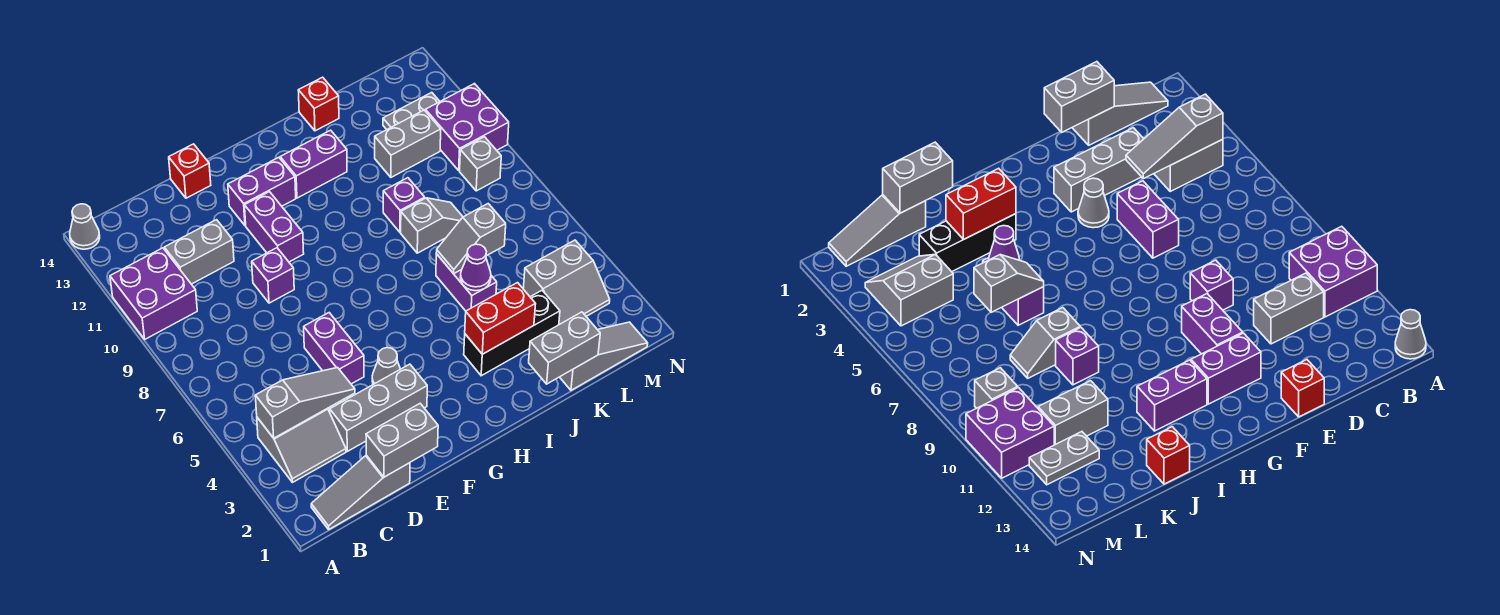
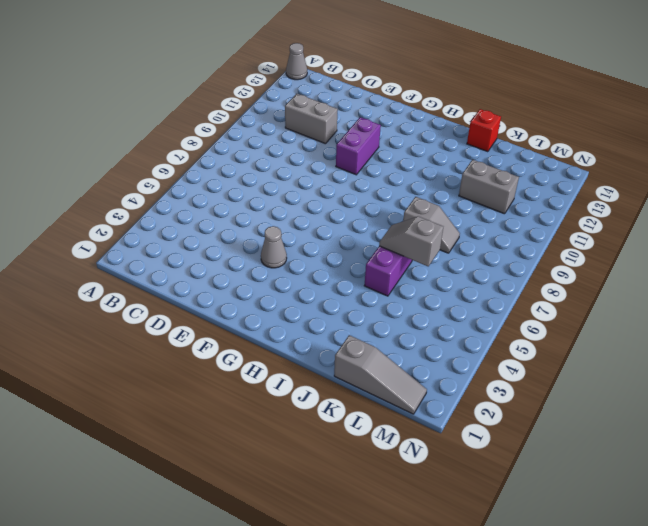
none -> purple brick A10:B11 level 1
none -> grey slope B1:D1 level 1 top D
none -> grey slope B3:C4 level 1 top 4
none -> grey brick D3:F3 level 1

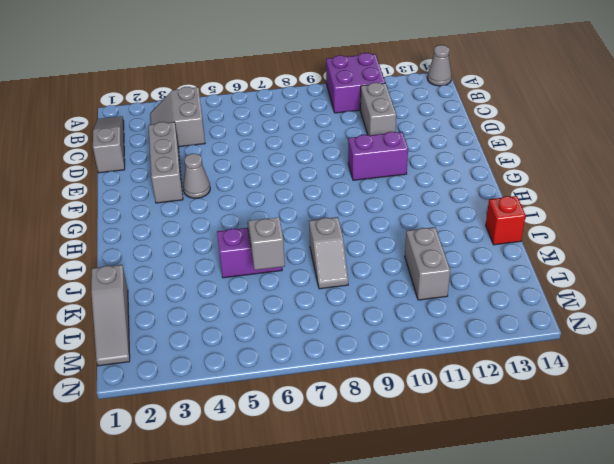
none -> purple brick E5:E6 level 1
none -> purple brick E9 level 1
none -> red brick E14 level 1
none -> purple brick F12:G12 level 1

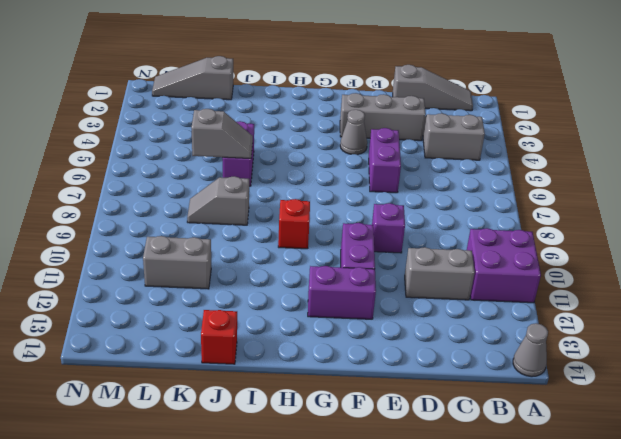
red brick H9 level 1 -> red brick E14 level 1
none -> purple brick H12:I12 level 1
none -> black brick I3:K3 level 1
none -> purple brick J9 level 1
none -> grey slope L3:M4 level 1 top 4

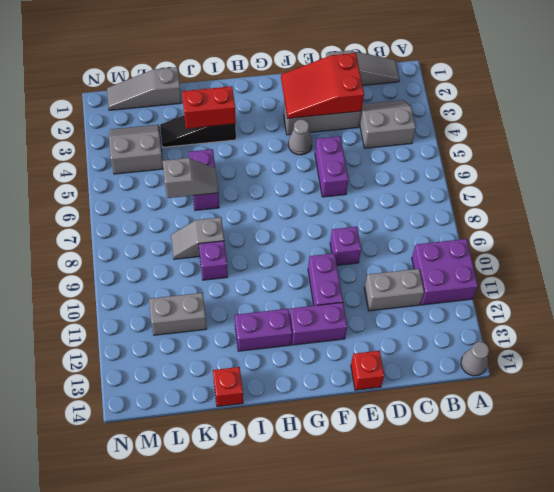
red slope D2:F3 level 2 top D -> none
black slope I3:K3 level 1 top I -> black brick I3:K3 level 1
none -> grey plate L12:M12 level 1
none -> grey brick M9 level 1
none -> purple brick M10:N11 level 1
none -> grey slope B4:D4 level 2 top B

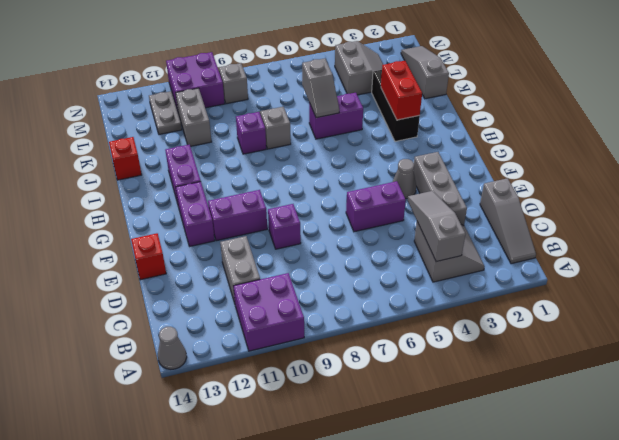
none -> grey brick D1:E1 level 2
none -> grey brick J1:K1 level 2
none -> purple cone J5 level 2

